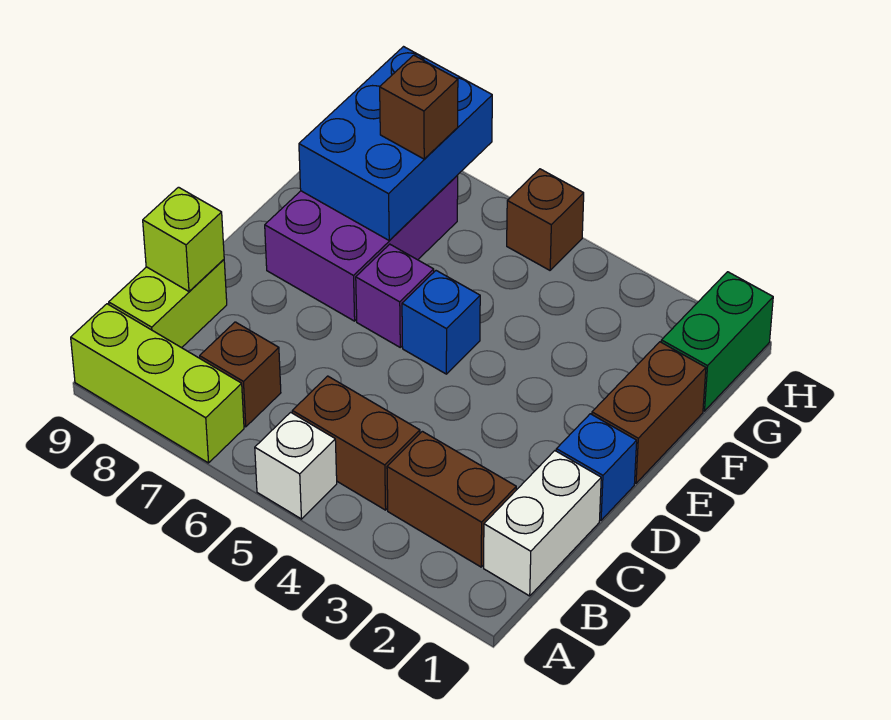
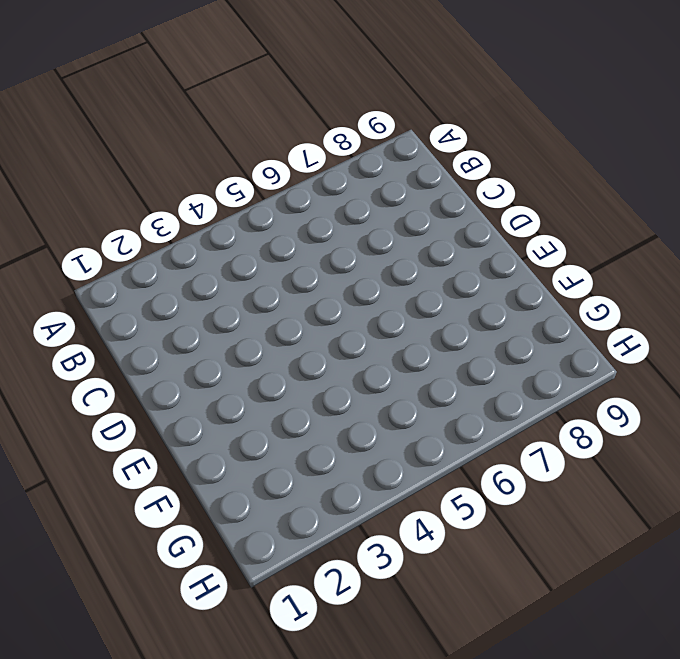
none -> white brick A5 level 1
none -> lime brick A7:A9 level 1
none -> white brick B1:C1 level 1

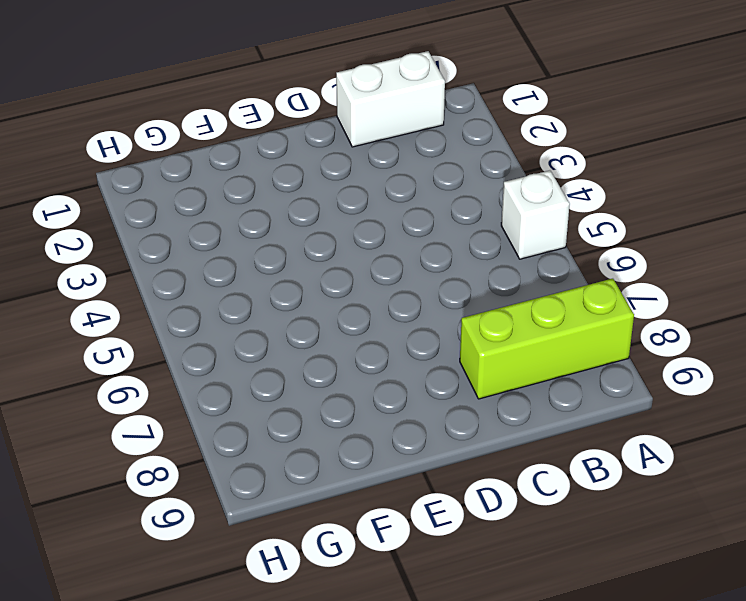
lime brick A8:C8 level 1 -> lime brick A7:A9 level 1
none -> brown brick B2:B3 level 1
none -> brown brick B4:B5 level 1
none -> brown brick B7 level 1

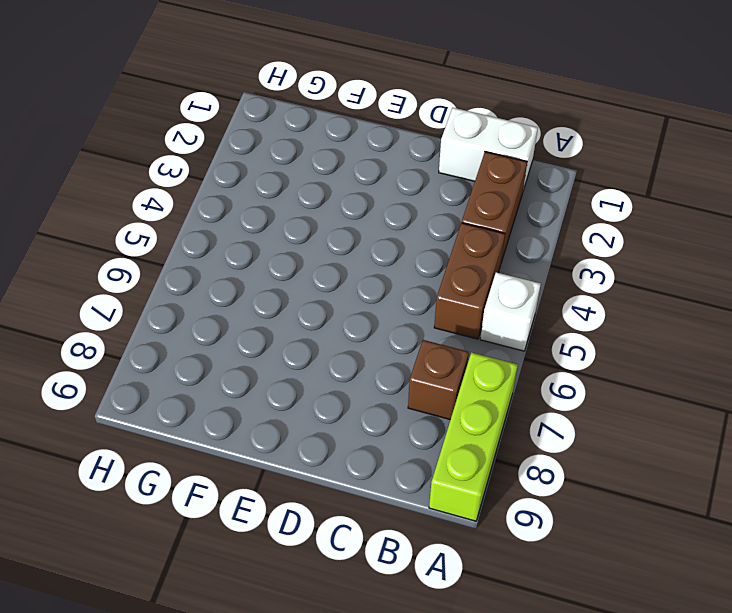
none -> lime brick B9:C9 level 1
none -> blue brick D1 level 1
none -> brown brick E1:F1 level 1

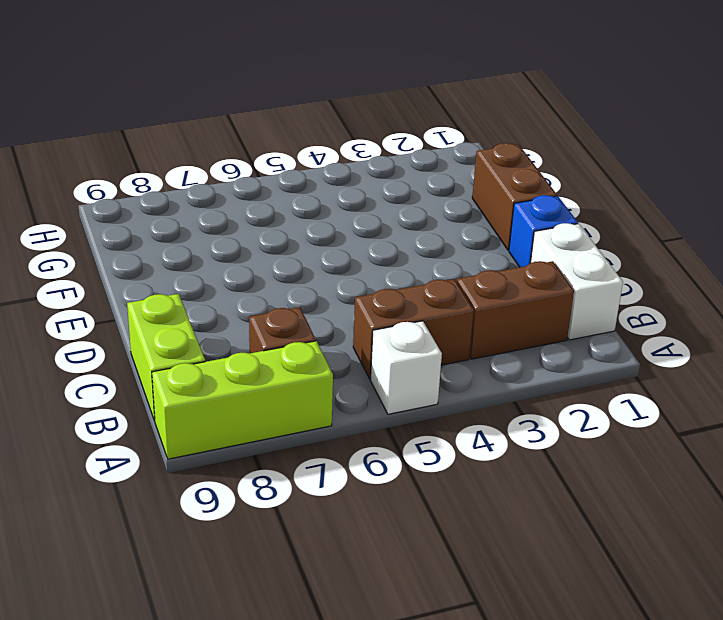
none -> blue brick E5 level 1
none -> purple brick E6 level 1
none -> purple brick E7:G8 level 1

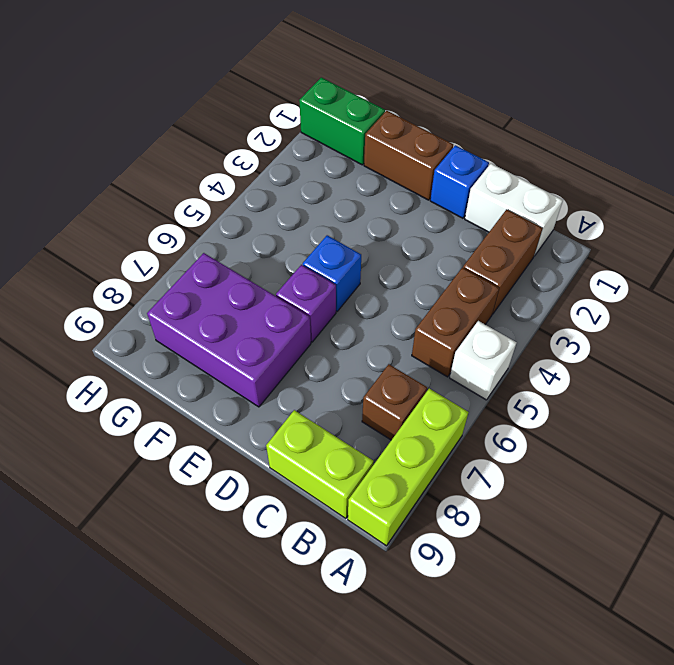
none -> brown brick H5 level 1
none -> lime brick C9 level 2
none -> blue brick F7:H8 level 2

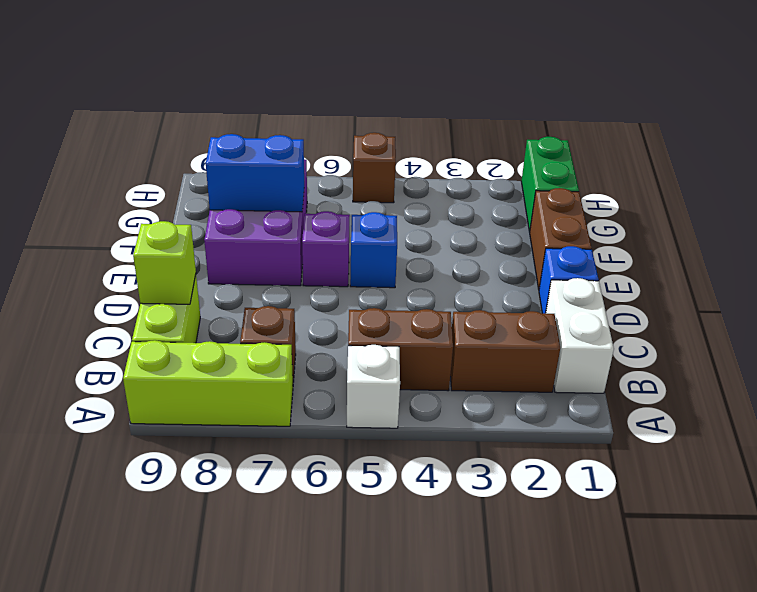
blue brick F7:F8 level 2 -> blue brick F7:H8 level 2
none -> brown brick G7 level 3

